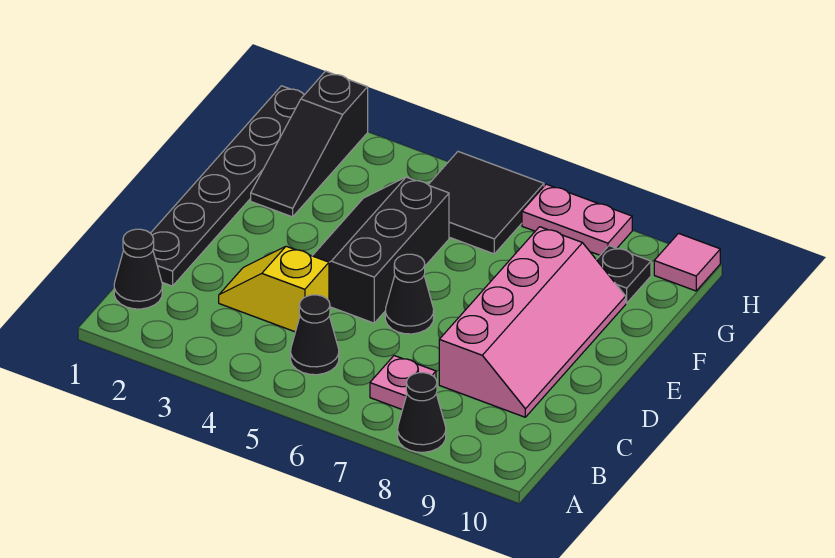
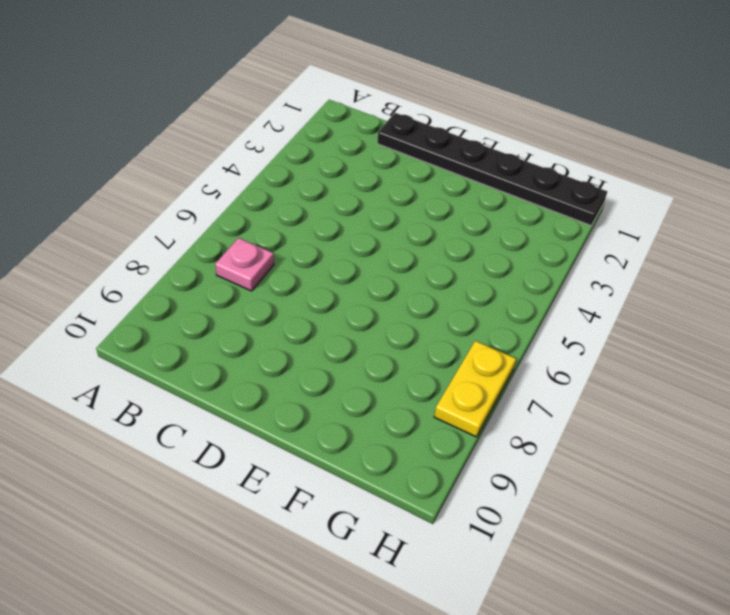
yellow plate H7:H8 level 1 -> pink plate H7:H8 level 1
none -> black cone A8 level 1
none -> black cone B1 level 1
none -> black cone B5 level 1

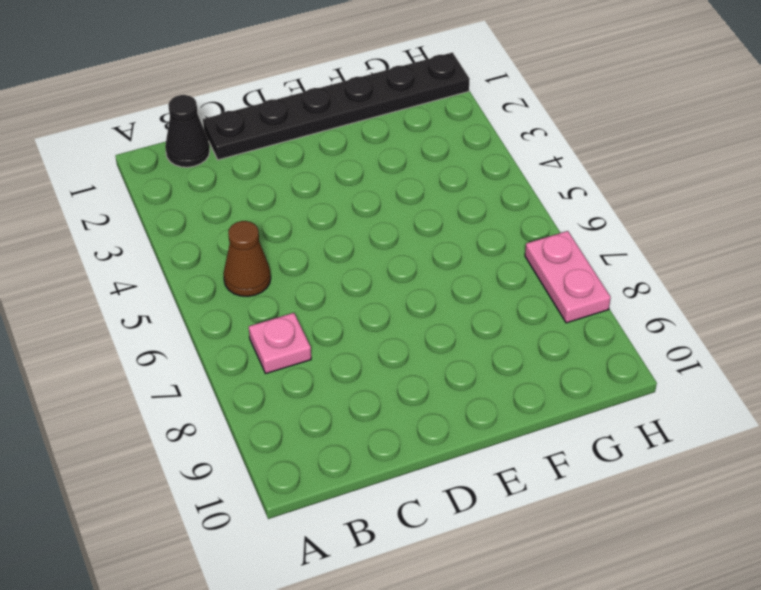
brown cone B5 level 1 -> black cone B5 level 1
none -> black cone A8 level 1
none -> yellow slope C3:C4 level 1 top 4
none -> pink slope C8:F9 level 1 top 8

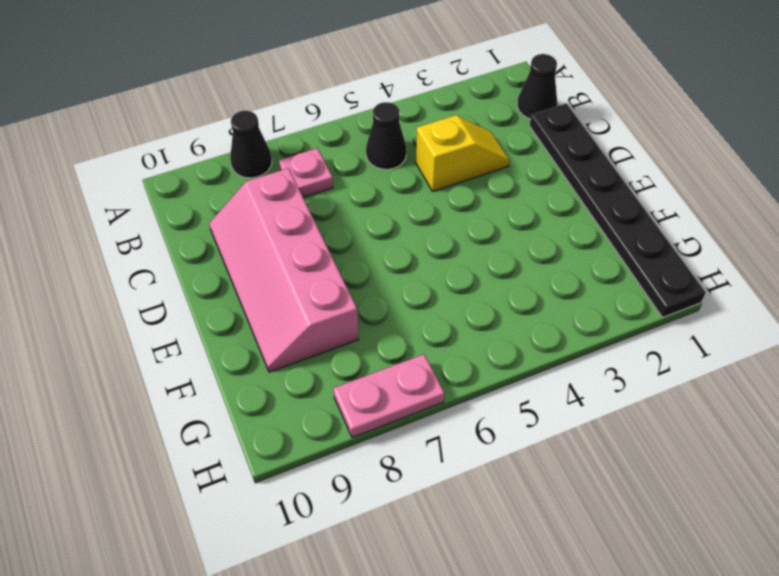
none -> black slope D4:F5 level 1 top 5
none -> black cone D6 level 1
none -> black slope F2:H2 level 1 top H

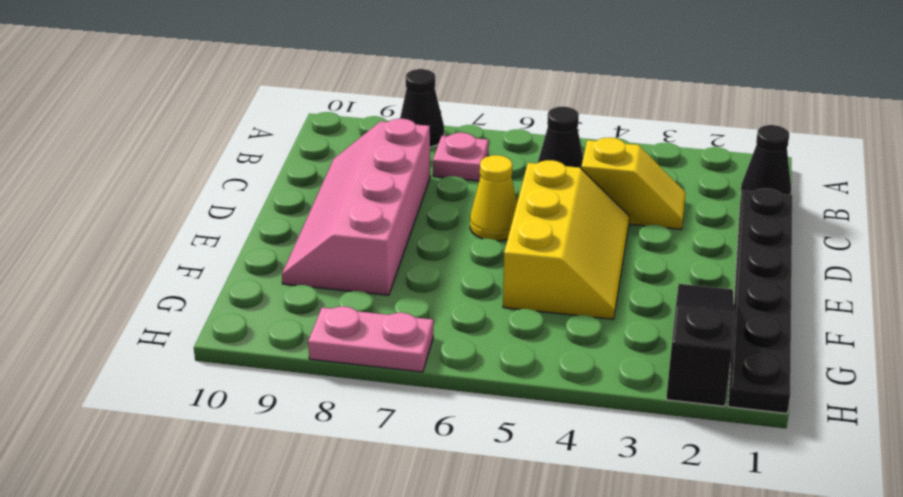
yellow slope D4:F5 level 1 top 5 -> black slope D4:F5 level 1 top 5
yellow cone D6 level 1 -> black cone D6 level 1
none -> black tile G5:H6 level 1
none -> black plate G9 level 1
none -> pink tile H10 level 1

